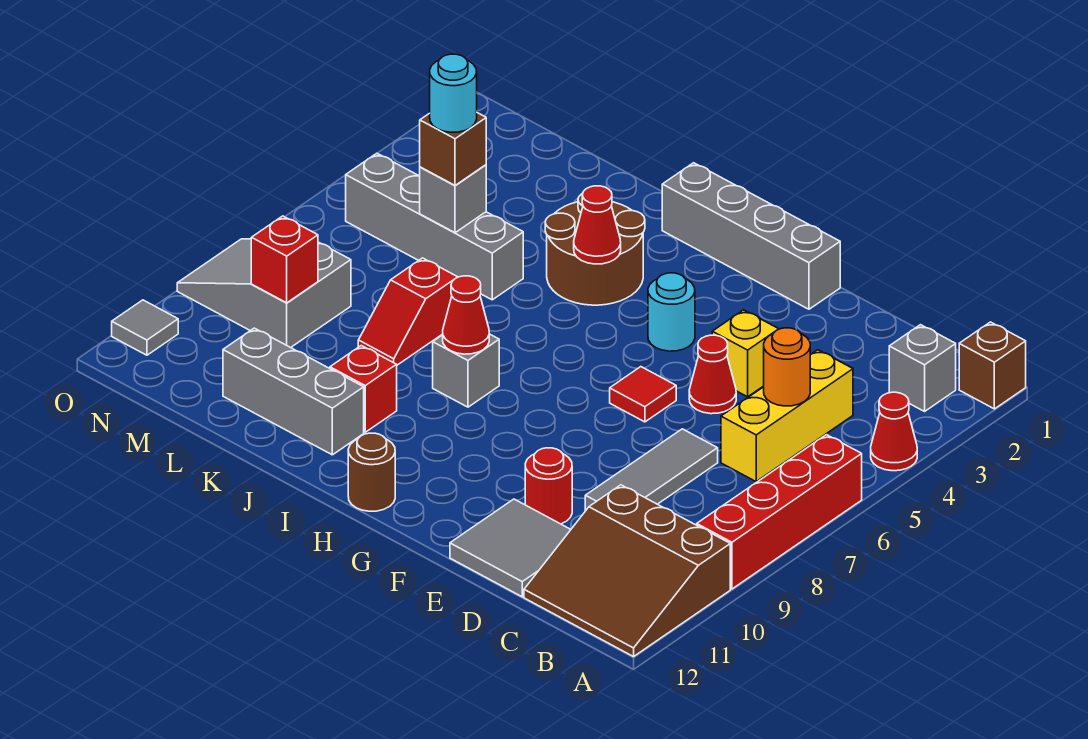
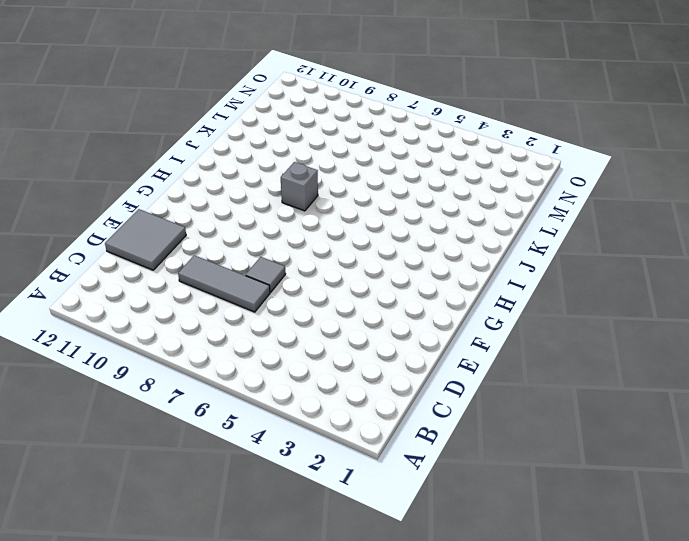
grey tile E7 level 1 -> grey tile O11 level 1
none -> brown brick A1 level 1
none -> red cone A4 level 1
none -> red brick A6:A9 level 1
none -> brown slope A10:C12 level 1 top 10

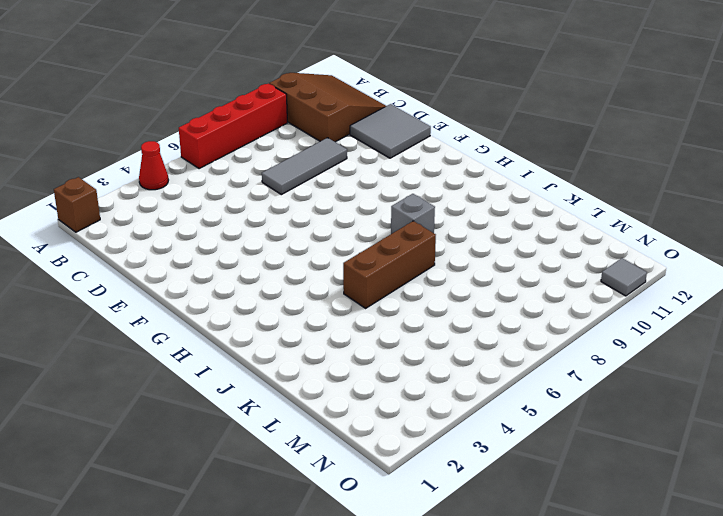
brown brick J5:J7 level 1 -> none
none -> grey brick B2 level 1
none -> yellow brick C4:C6 level 1
none -> yellow brick E4 level 1
none -> red cone E5 level 1

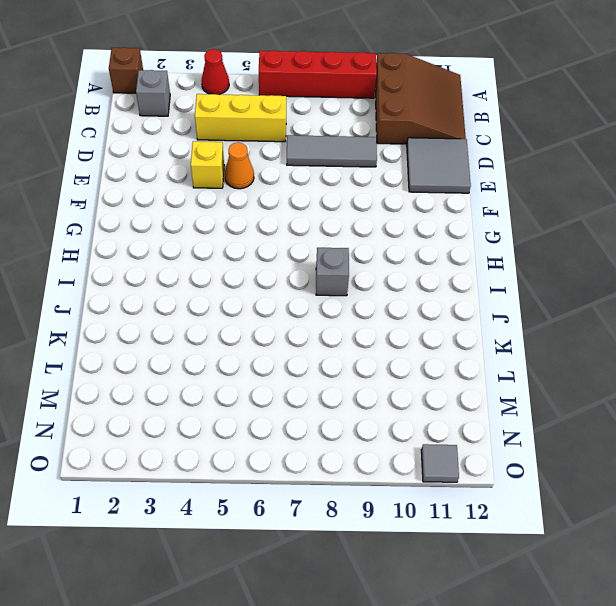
orange cone E5 level 1 -> red cone E5 level 1
none -> red round brick E10 level 1
none -> grey brick F1:I1 level 1
none -> red tile F6 level 1
none -> cyan round brick G4 level 1

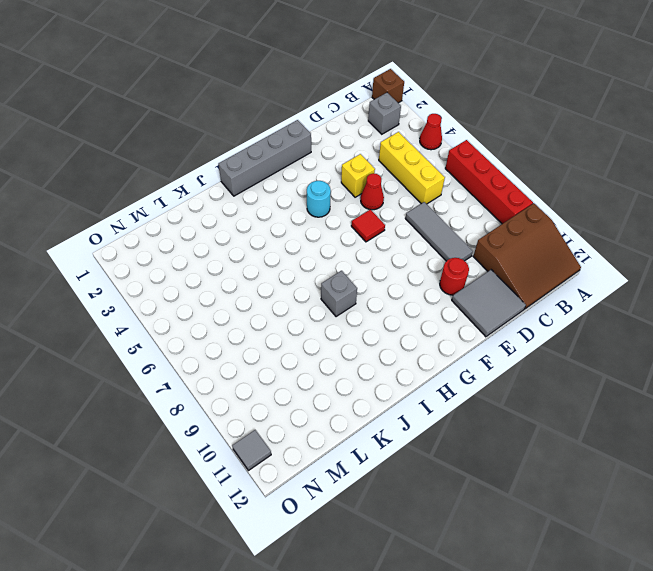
none -> brown round brick H12 level 1
none -> brown round brick I3:J4 level 1
none -> red brick J10 level 1
none -> grey brick J11:L11 level 1

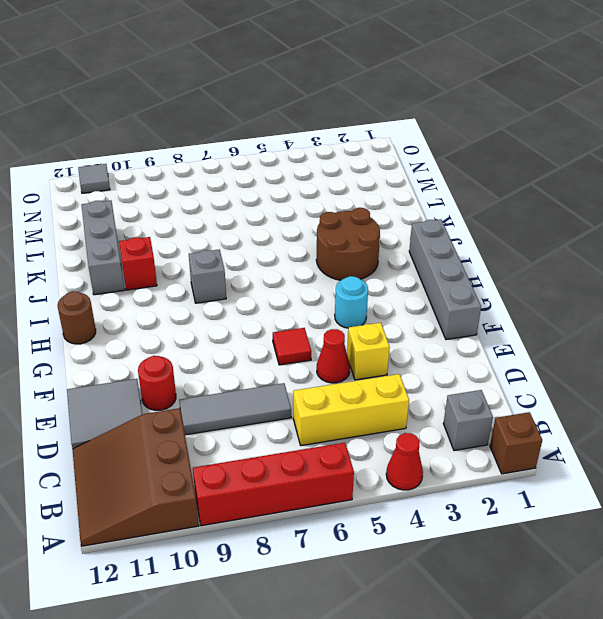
none -> grey brick K5:N5 level 1
none -> red slope K7:K8 level 1 top 7
none -> grey slope M8:O9 level 1 top M
none -> orange round brick C5 level 2

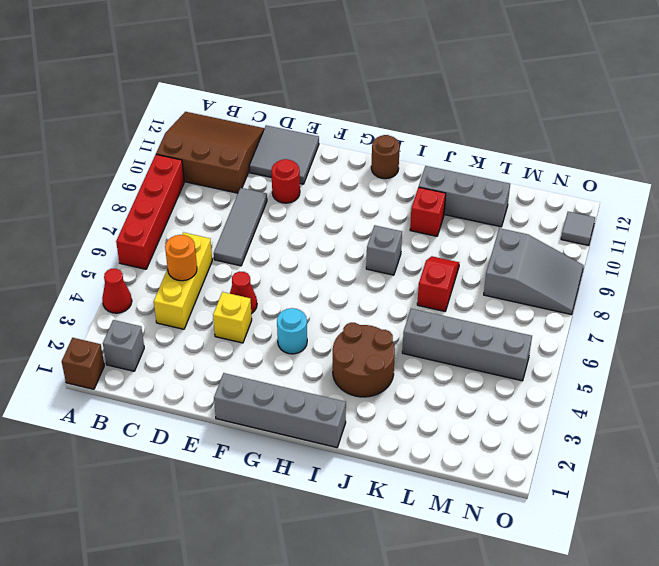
none -> red tile F6 level 1
none -> red cone I4 level 2
none -> red cone I8 level 2
none -> grey brick L5 level 2

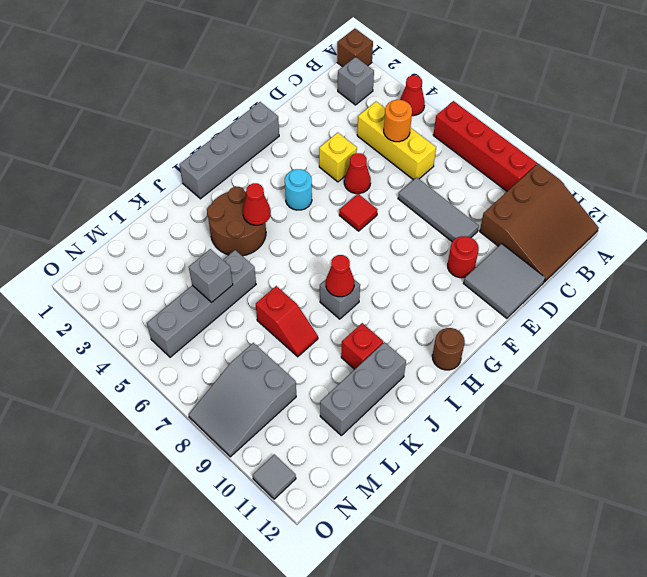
none -> red brick M9 level 2
none -> brown brick L5 level 3
none -> cyan round brick L5 level 4

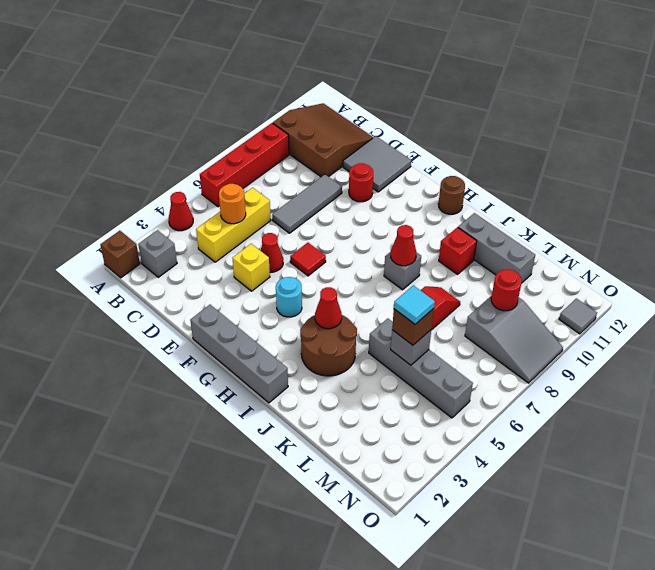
cyan tile L5 level 4 -> cyan round brick L5 level 4
red round brick M9 level 2 -> red brick M9 level 2

